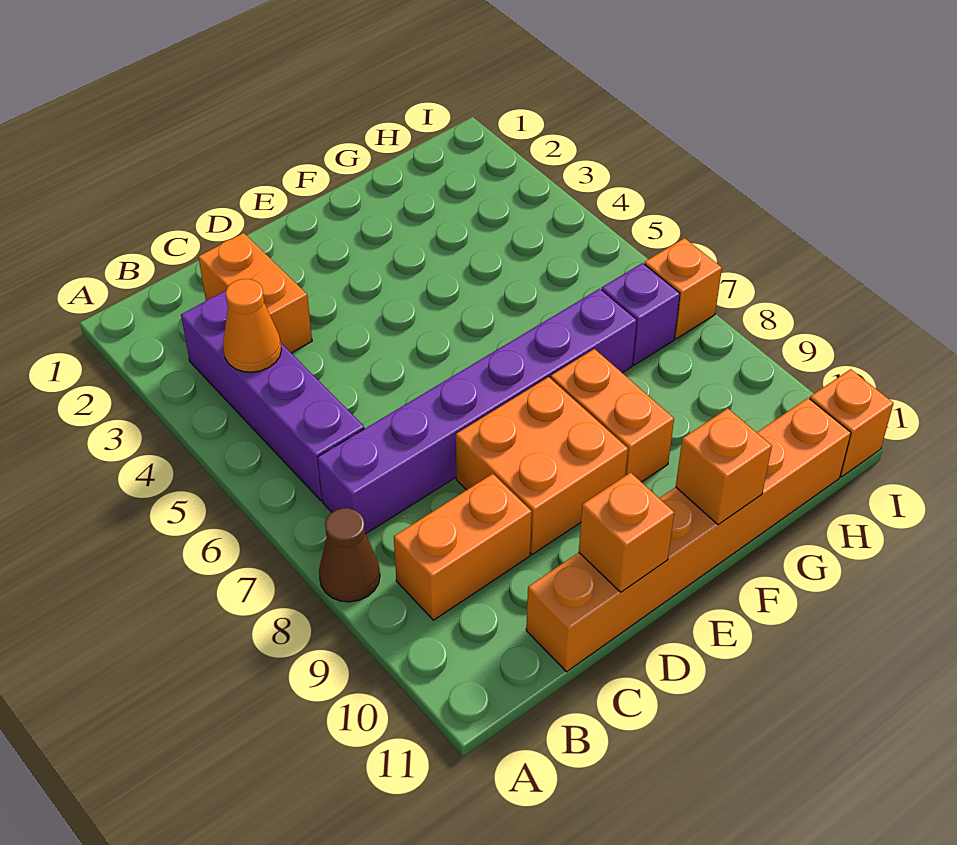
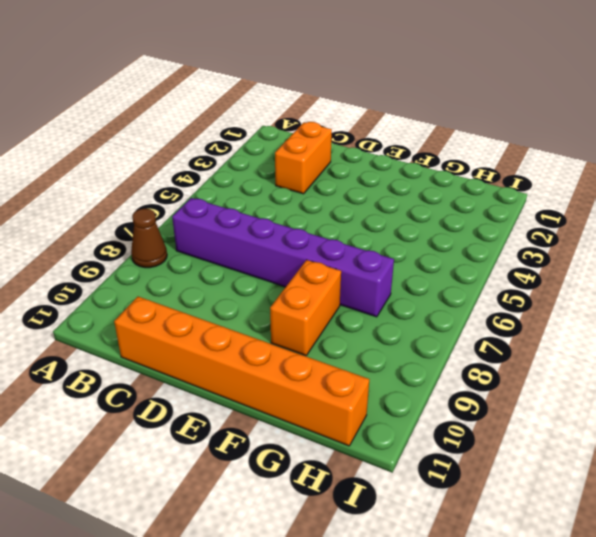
none -> purple brick B3:B6 level 1
none -> orange brick B9:C9 level 1
none -> orange brick D8:E9 level 1

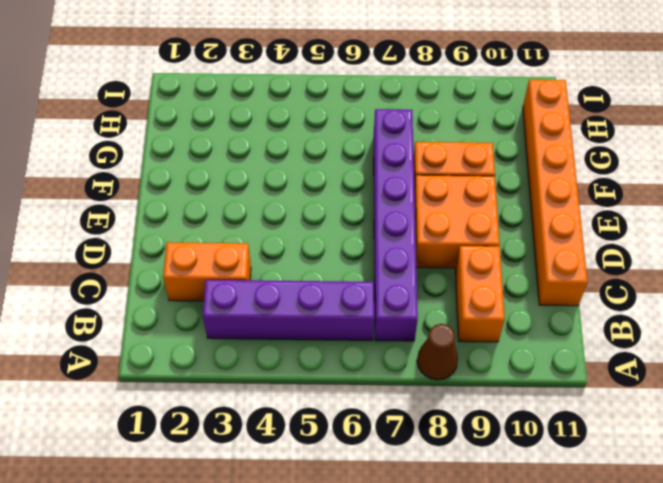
none -> purple brick H7 level 1
none -> orange brick I7 level 1
none -> orange brick I11 level 1

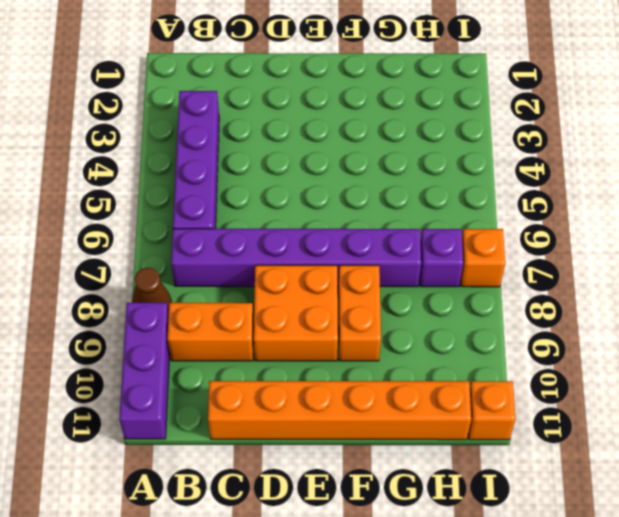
purple brick A9:A11 level 1 -> none
none -> orange brick C2:C3 level 1
none -> orange cone B4 level 2
none -> orange brick D11 level 2

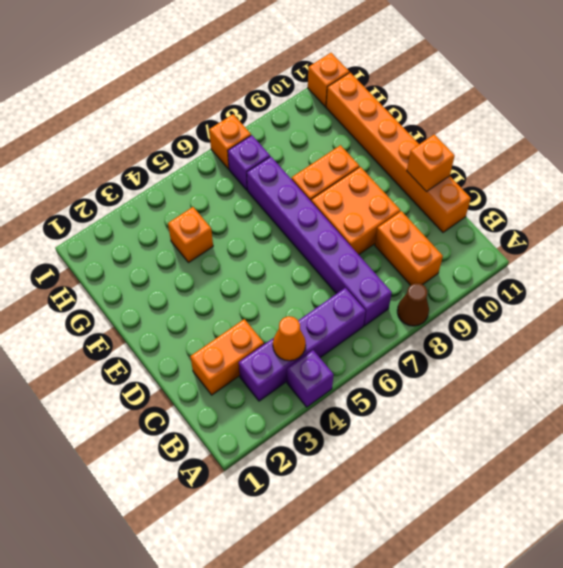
purple brick A4 level 1 -> none
orange brick G4 level 1 -> orange brick F11 level 2

